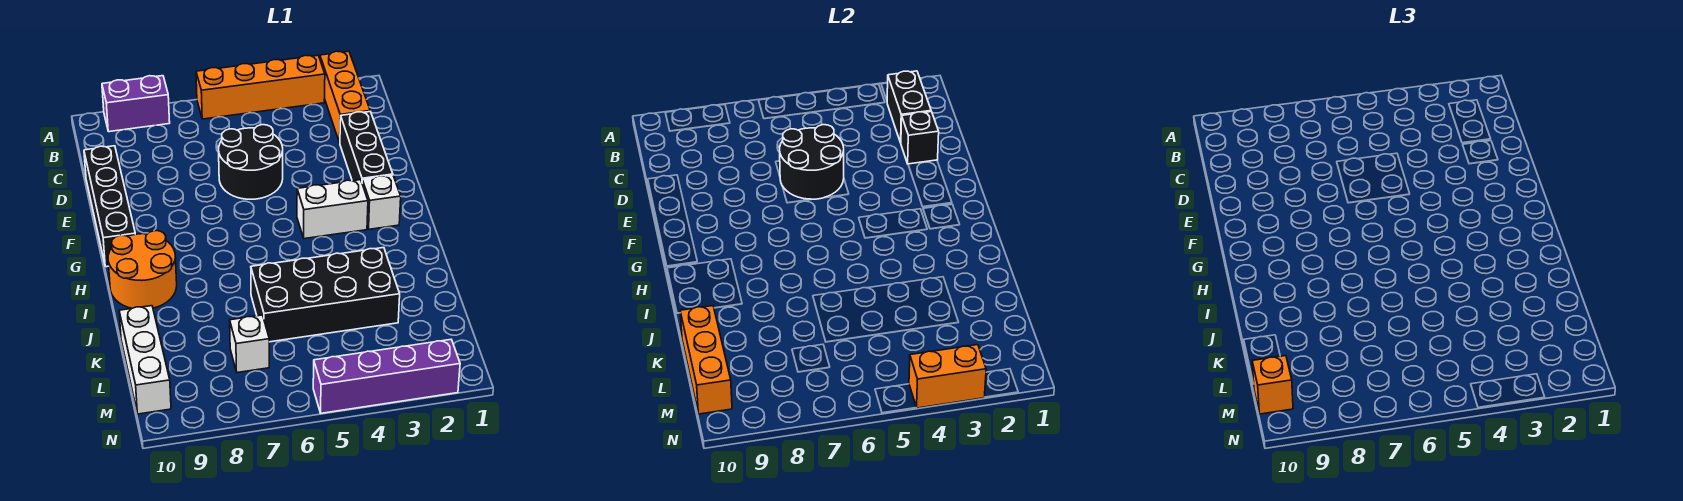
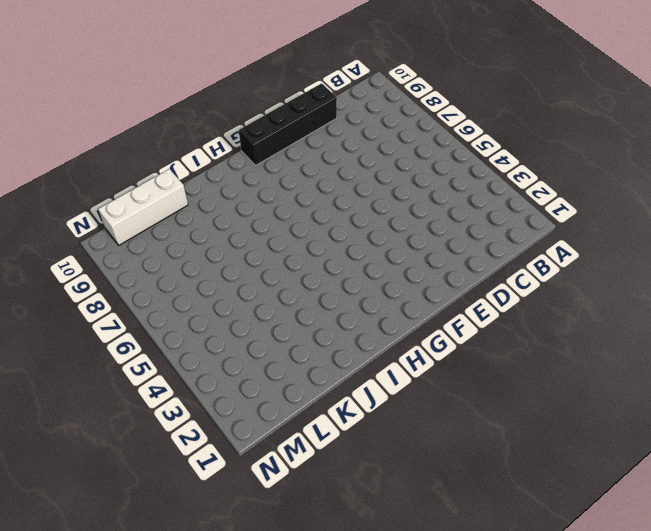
none -> orange brick A2:C2 level 1
none -> orange brick A3:A6 level 1
none -> purple brick A8:A9 level 1

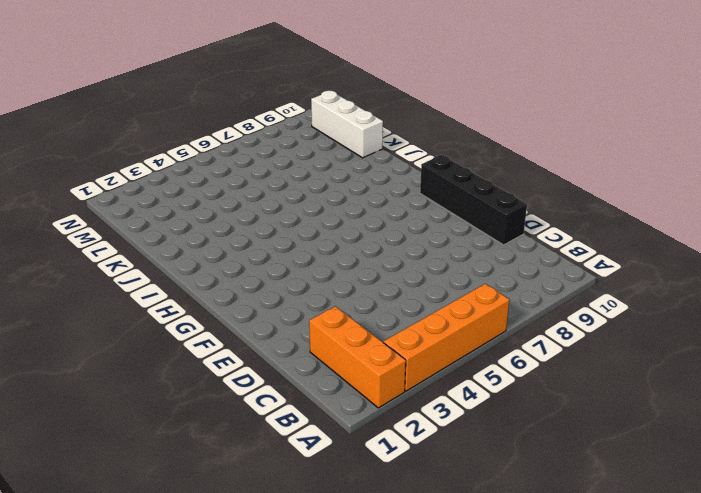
none -> purple brick A8:A9 level 1
none -> black brick D2:F2 level 1
none -> black round brick D5:E6 level 1

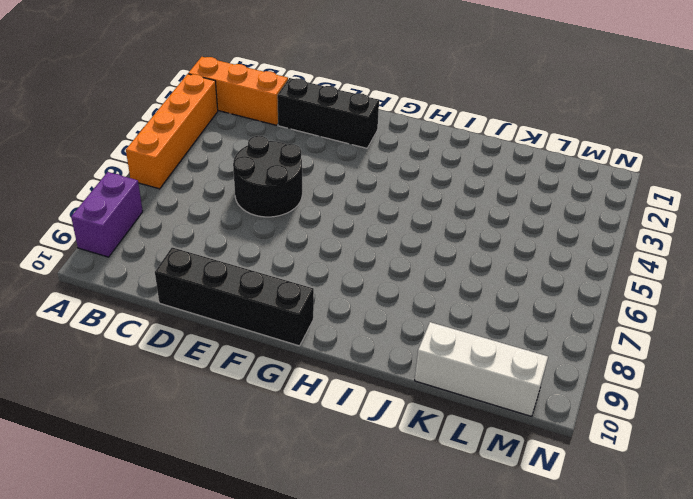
none -> white brick G2 level 1
none -> white brick G3:G4 level 1
none -> orange round brick H9:I10 level 1

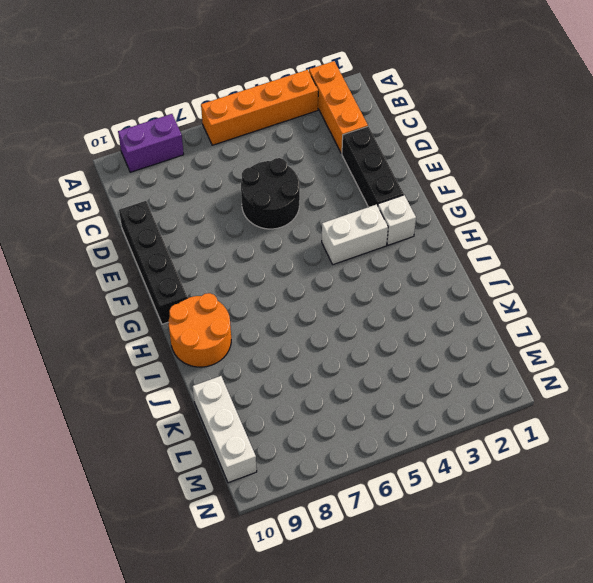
none -> black brick J3:K6 level 1
none -> white brick L7 level 1
none -> purple brick N2:N5 level 1

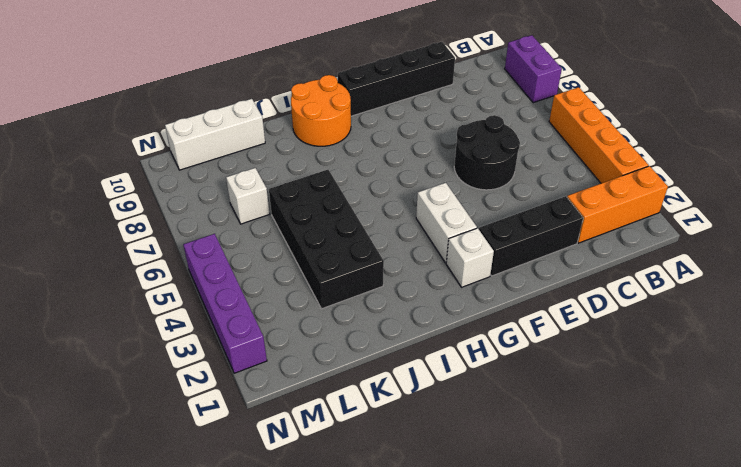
none -> black brick B2:C2 level 2
none -> black brick D2 level 2
none -> black round brick D5:E6 level 2

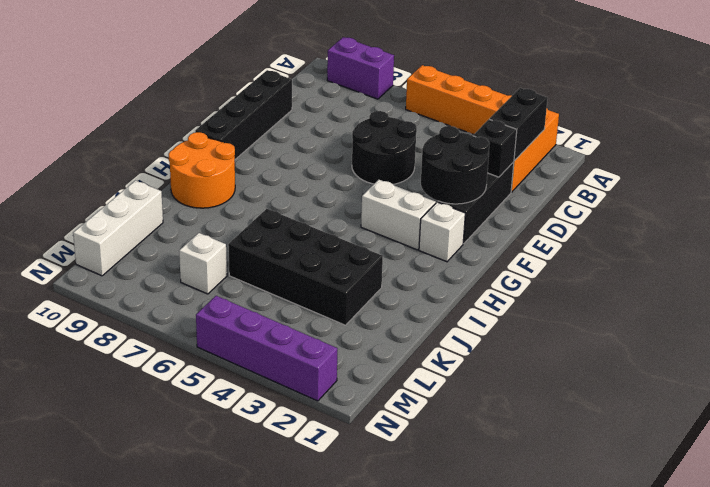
black round brick E2:F3 level 2 -> black round brick D5:E6 level 2
none -> orange brick K10:M10 level 2
none -> orange brick N3:N4 level 2
none -> orange brick M10 level 3

